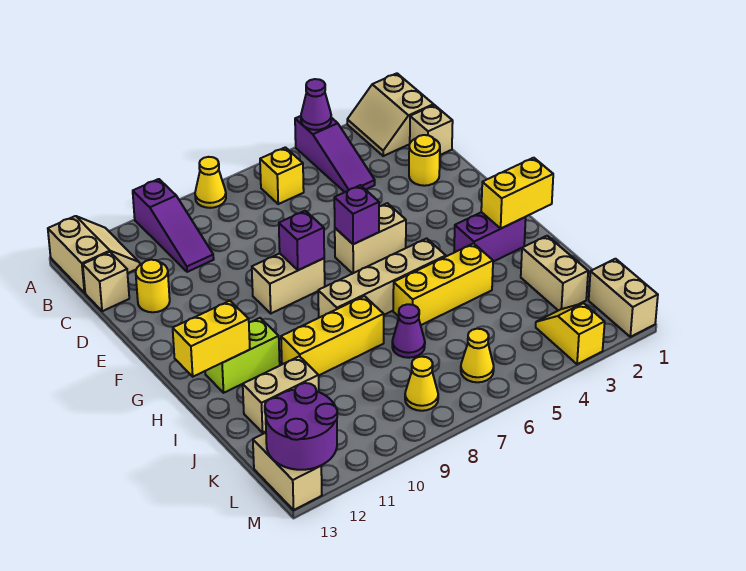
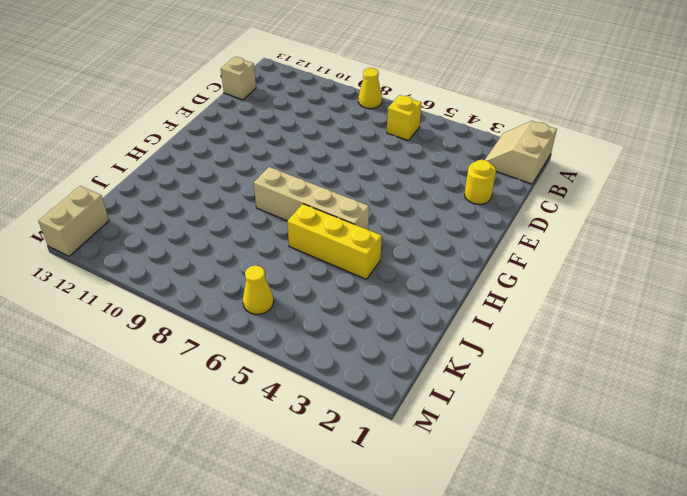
none -> purple slope A4:C4 level 1 top A
none -> purple slope A10:C10 level 1 top A
none -> tan slope A12:B13 level 1 top 13
none -> tan brick C1 level 1

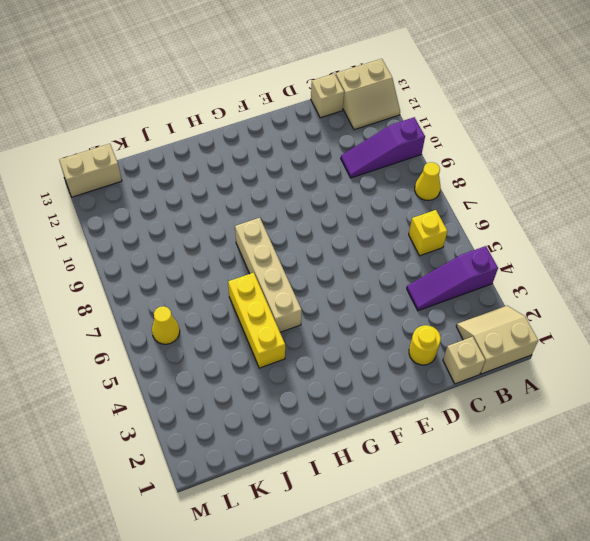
none -> yellow round brick D12 level 1
none -> tan brick F5:F6 level 1
none -> tan brick F8:F9 level 1
none -> purple brick H2:H3 level 1

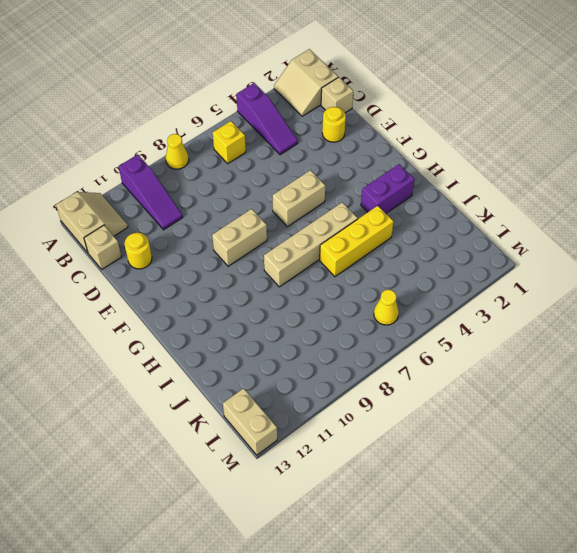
none -> lime brick H11:H12 level 1
none -> yellow brick I8:I10 level 1
none -> tan brick J2:K2 level 1
none -> purple cone J7 level 1

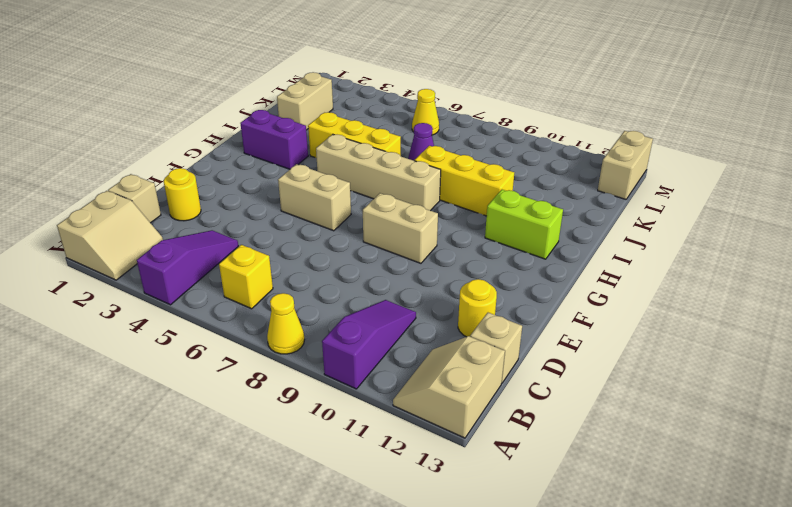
none -> tan brick J11:J12 level 1
none -> tan brick L1:M1 level 1
none -> yellow slope L3:M3 level 1 top M
none -> yellow cone L8 level 1

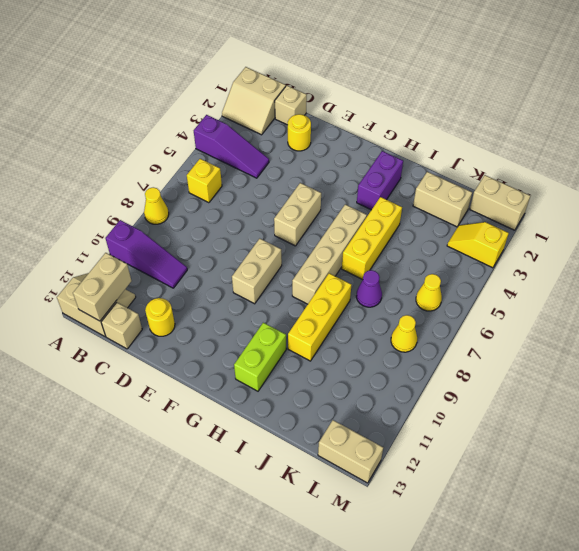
tan brick B12:B13 level 2 -> tan brick J11:J12 level 1
none -> purple cone A4 level 2
none -> purple brick F6 level 2
none -> purple brick F8 level 2
none -> yellow brick H1:H2 level 2

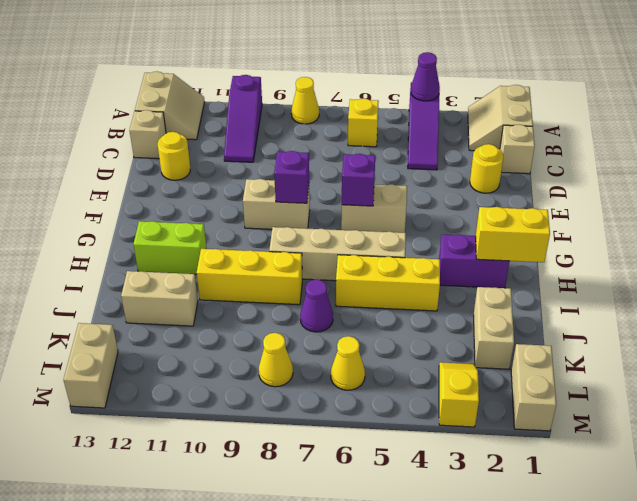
none -> yellow brick H12:H13 level 2
none -> purple round brick L12:M13 level 2

